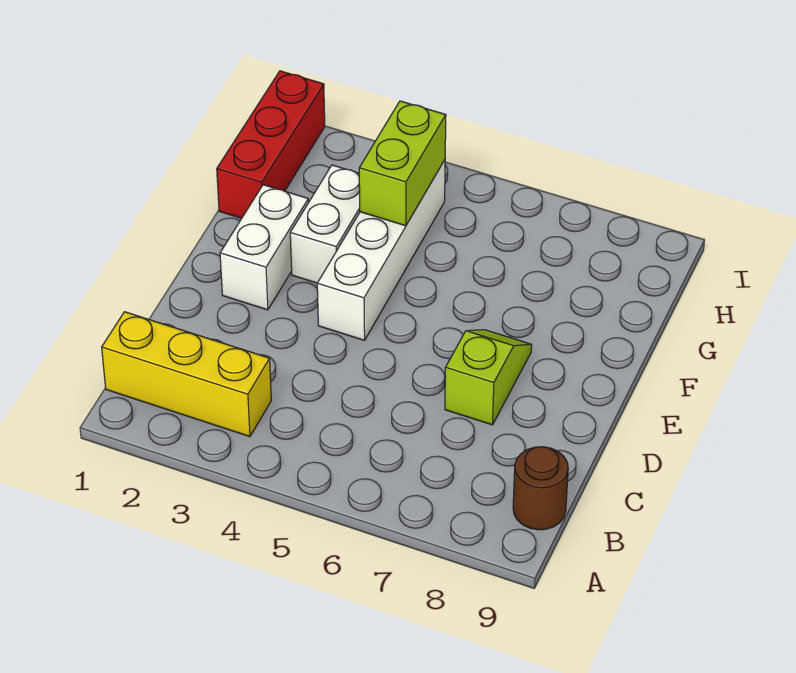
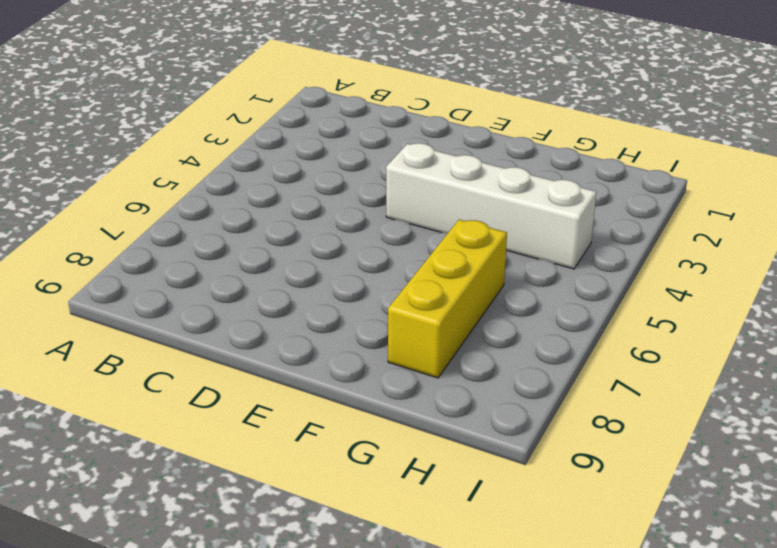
yellow brick G6:G8 level 1 -> yellow brick B1:B3 level 1
none -> brown round brick B9 level 1
none -> lime slope D7:E7 level 1 top D

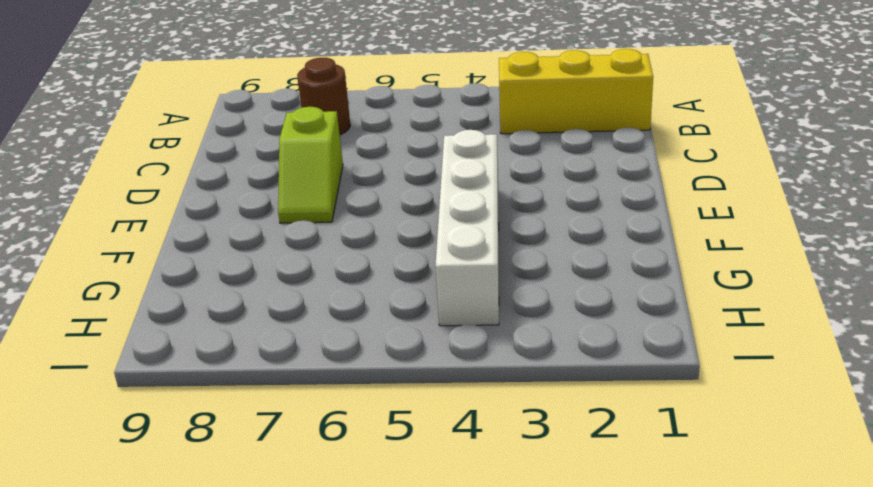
brown round brick B7 level 1 -> brown round brick B9 level 1
none -> white brick E2:F2 level 1
none -> white brick F3:G3 level 1

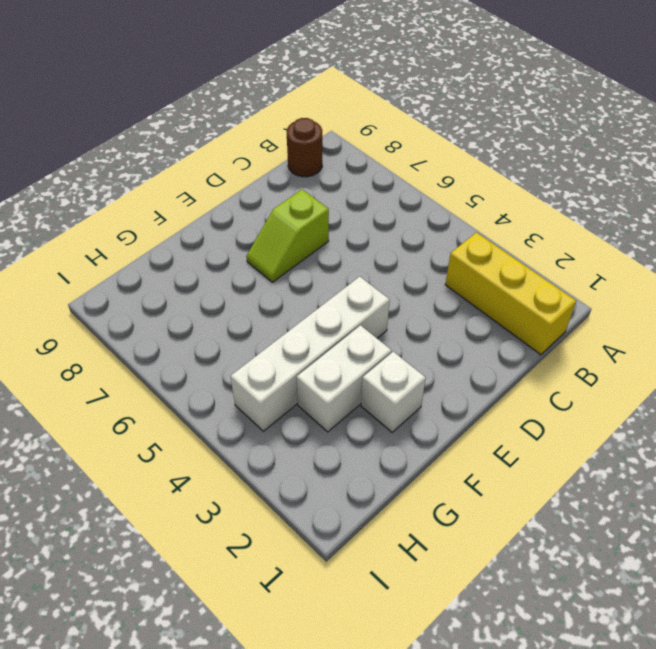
white brick F2 level 1 -> white brick E2:F2 level 1
none -> red brick G1:I1 level 1
none -> lime brick G4:H4 level 2

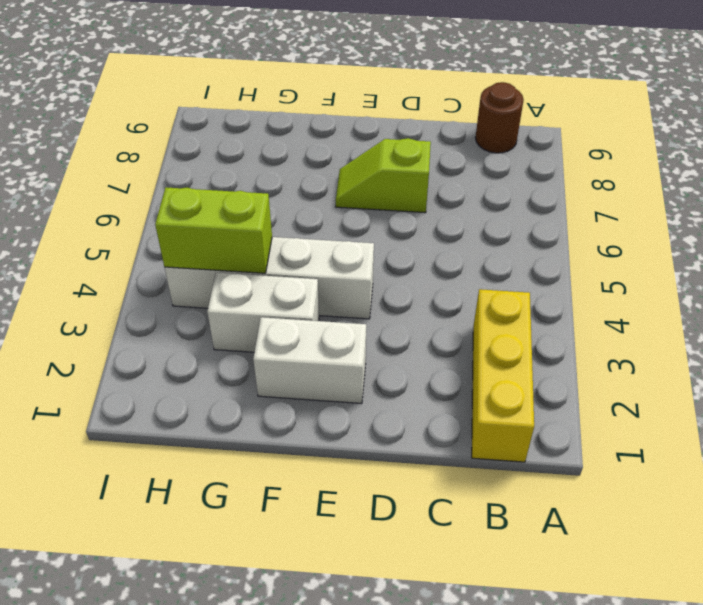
none -> red brick G1:I1 level 1

